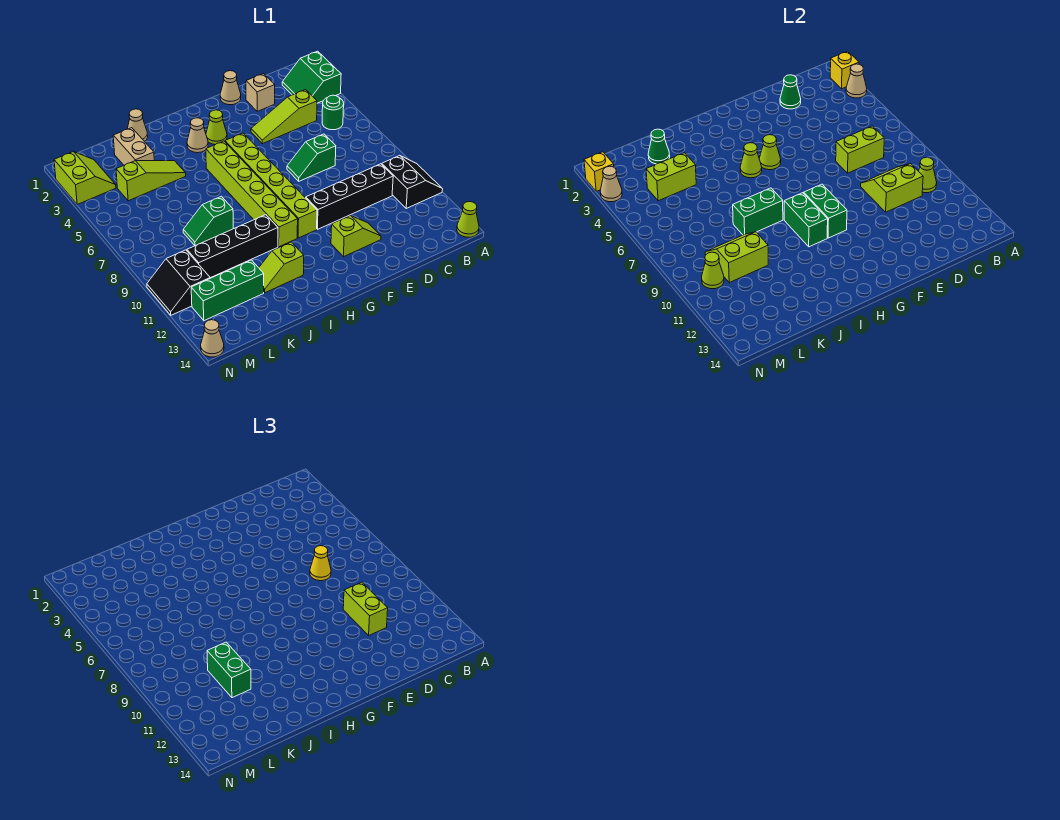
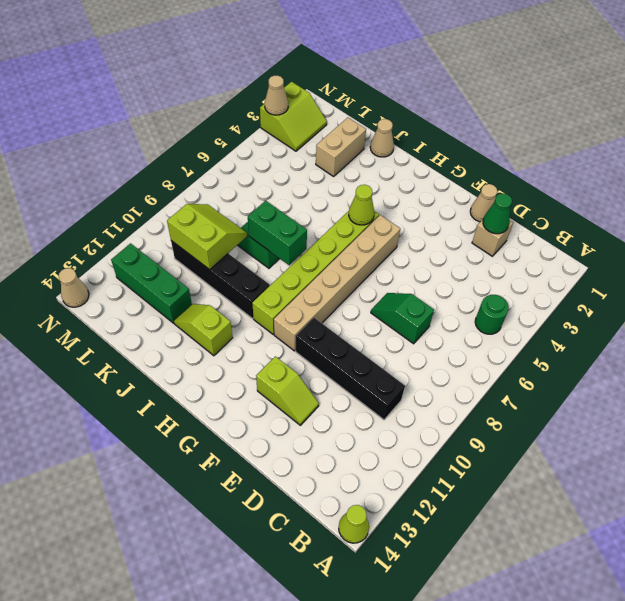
tan brick G5:G10 level 1 -> lime brick G5:G10 level 1
none -> green slope A2:B3 level 1 top A
none -> black slope A10:B11 level 1 top B
none -> lime slope C4:E4 level 1 top C
none -> lime cone G3 level 1

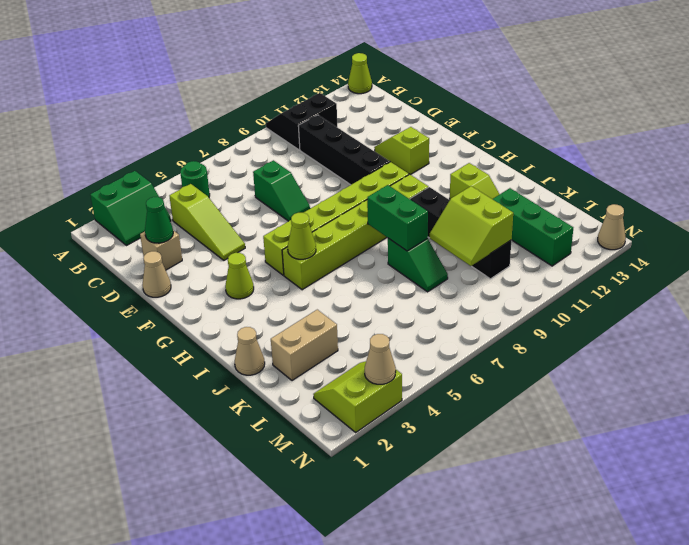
none -> tan cone H3 level 1
none -> lime slope J4:L4 level 1 top L
none -> black slope M10:N11 level 1 top M
none -> yellow brick A2 level 2

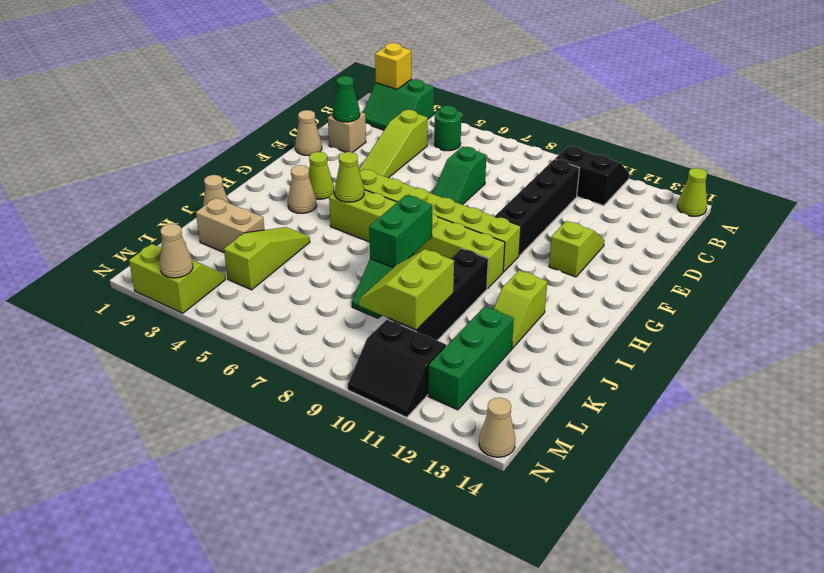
none -> tan cone A3 level 2
none -> lime cone B10 level 2
none -> lime brick C7:D7 level 2
none -> lime slope C9:D10 level 2 top 10

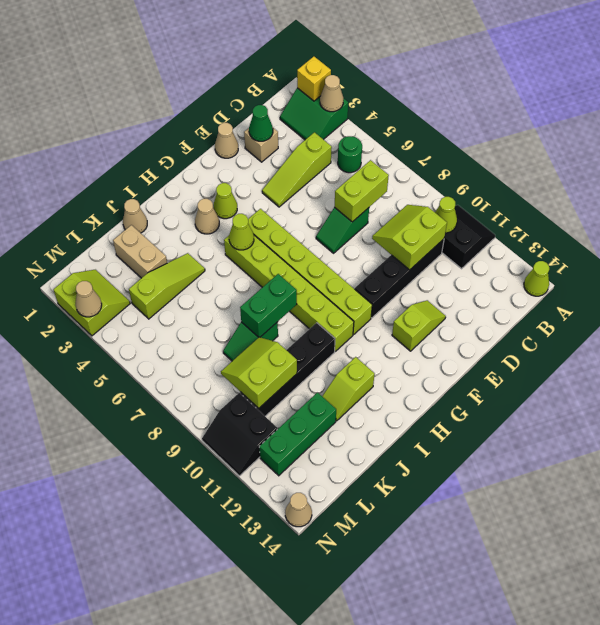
none -> lime cone G5 level 2
none -> green brick G9:G10 level 2
none -> green brick H9:H10 level 2
none -> green cone K2 level 2

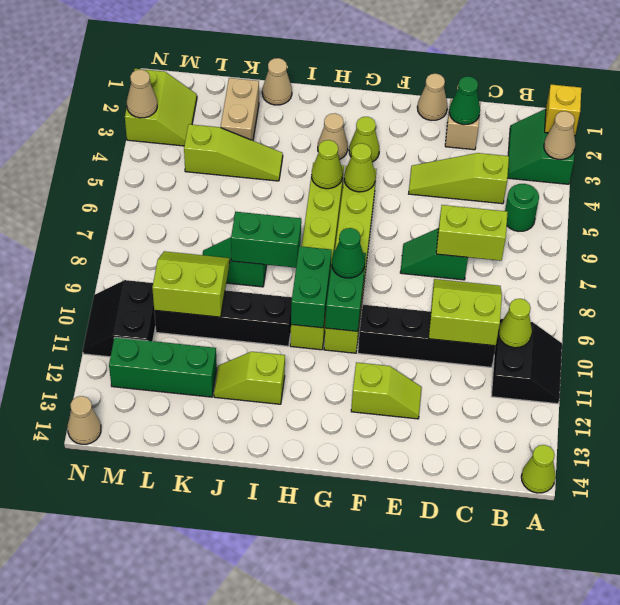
green cone G9 level 3 -> green cone K2 level 2
none -> lime brick K4:L4 level 2
none -> lime cone M10 level 2
none -> yellow brick N2 level 2
none -> yellow cone D7 level 3

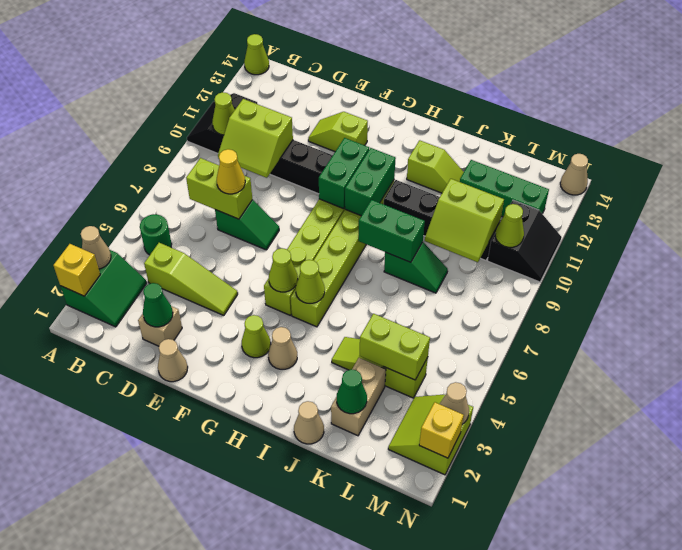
none -> lime brick D10:D11 level 3
none -> green brick K10:K11 level 3

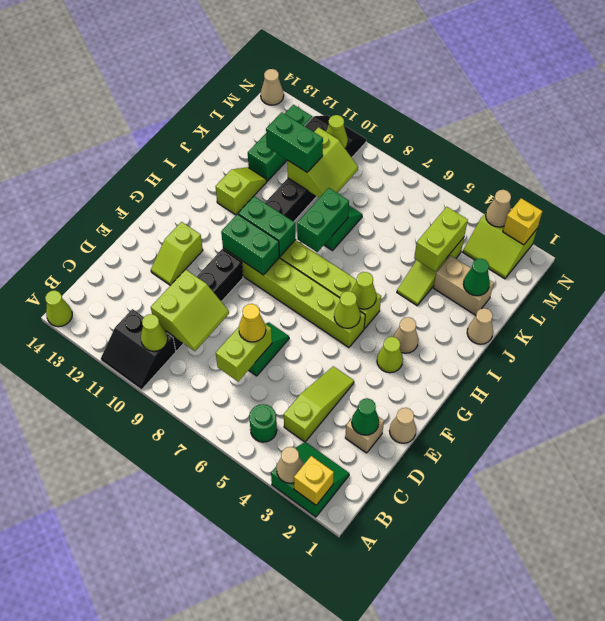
none -> lime brick D10:D11 level 3

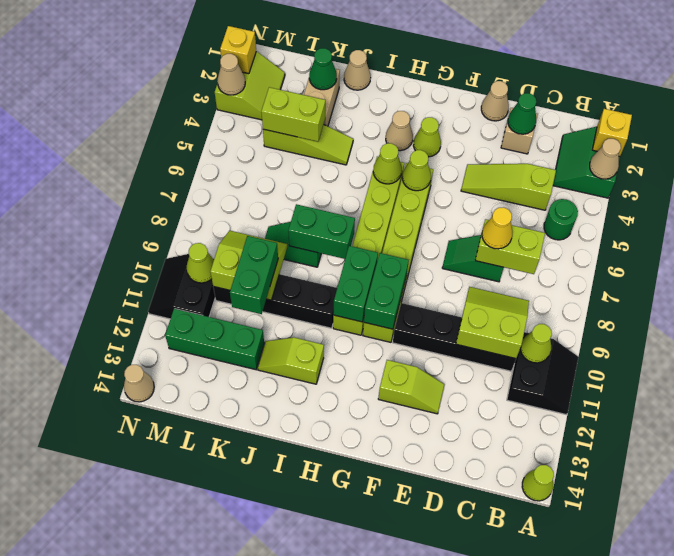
none -> lime brick D10:D11 level 3

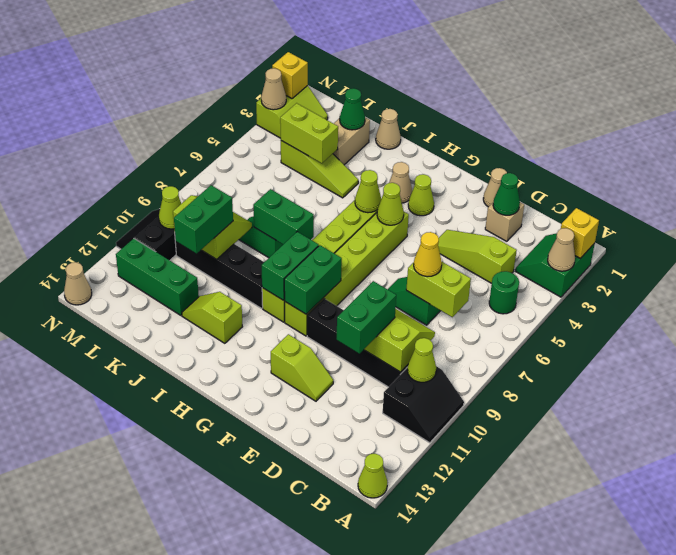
green brick D10:D11 level 3 -> lime brick D10:D11 level 3

